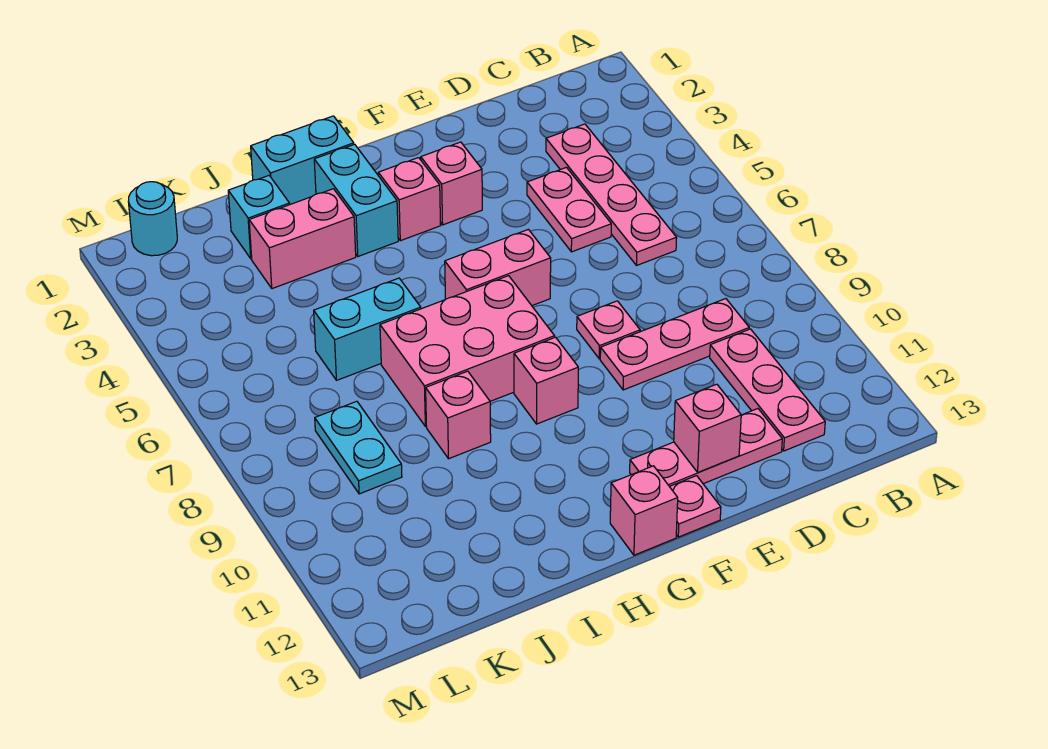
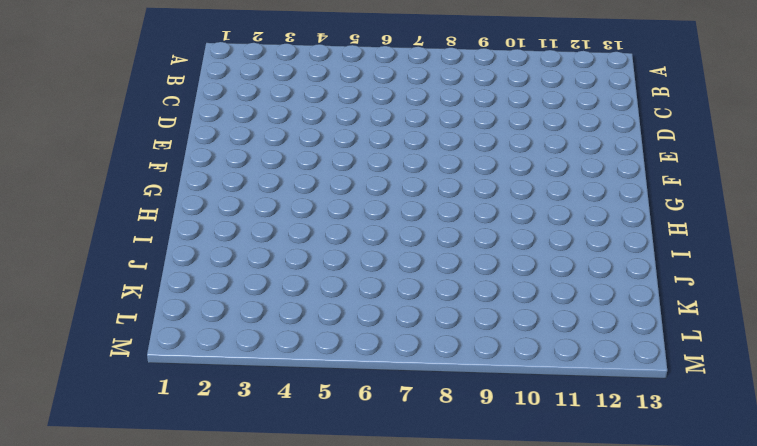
none -> pink plate C3:C6 level 1
none -> pink plate C9:E9 level 1
none -> pink plate C10:C12 level 1

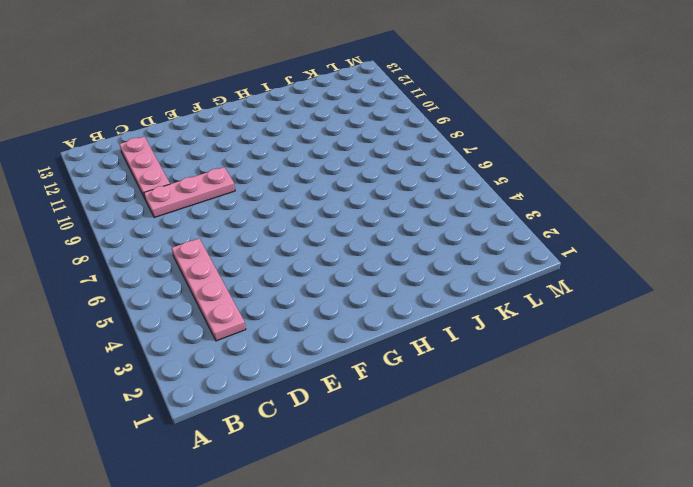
none -> pink plate D4:D5 level 1
none -> pink plate D12:F12 level 1
none -> pink plate E8 level 1

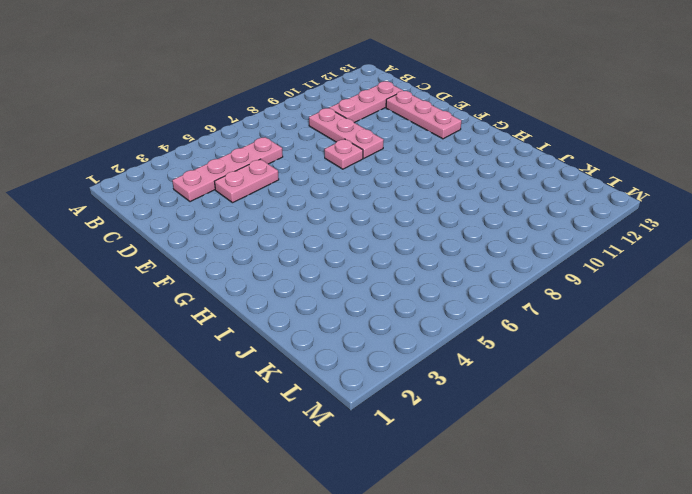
none -> pink brick F3 level 1
none -> pink brick F6:G6 level 1
none -> pink plate F13 level 1

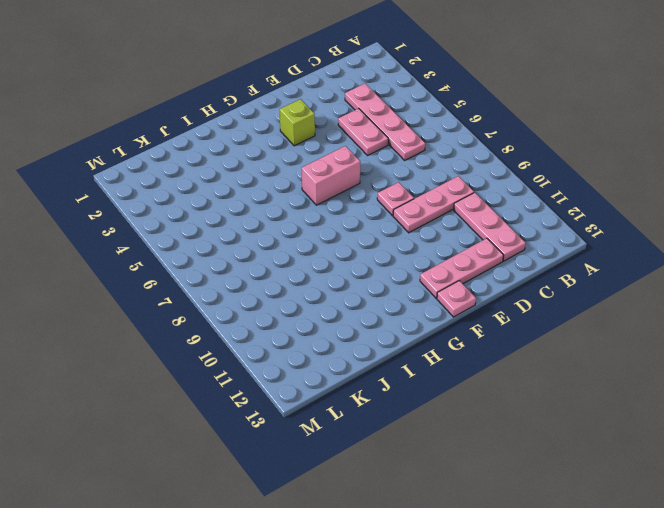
lime brick F3 level 1 -> pink brick F3 level 1
none -> pink brick G3 level 1
none -> pink brick G7:I8 level 1
none -> pink brick G9 level 1

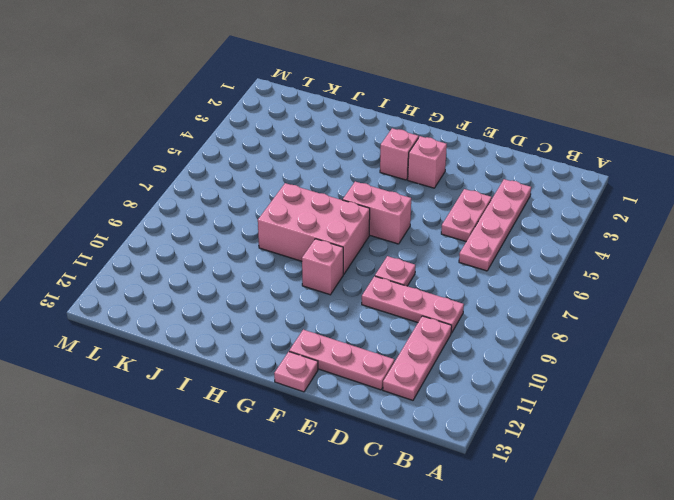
none -> pink brick G13 level 1
none -> cyan brick H1:I1 level 1
none -> cyan brick H2:H3 level 1

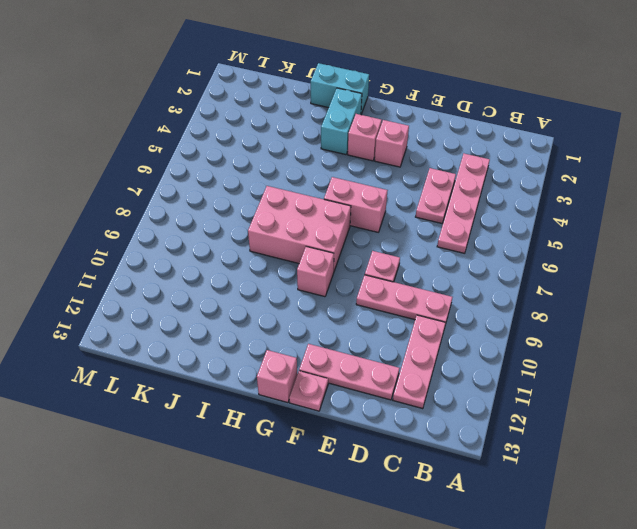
none -> pink brick I3:J3 level 1
none -> cyan brick I6:J6 level 1
none -> pink brick I9 level 1

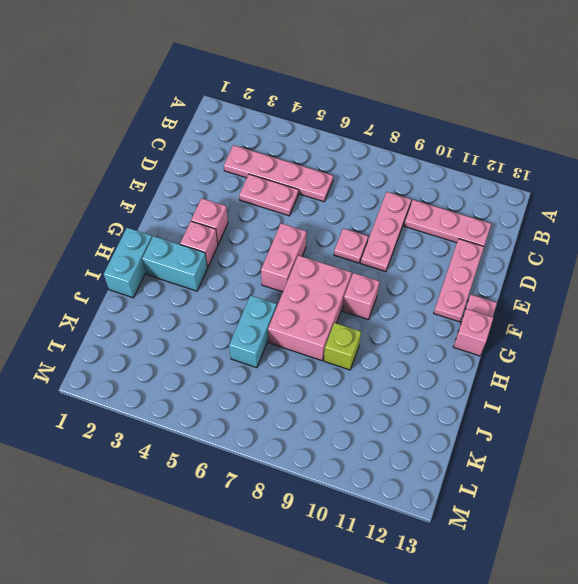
lime brick I9 level 1 -> pink brick I9 level 1
none -> pink brick I3:J3 level 1
none -> cyan brick J2 level 1
none -> cyan plate K8:K9 level 1

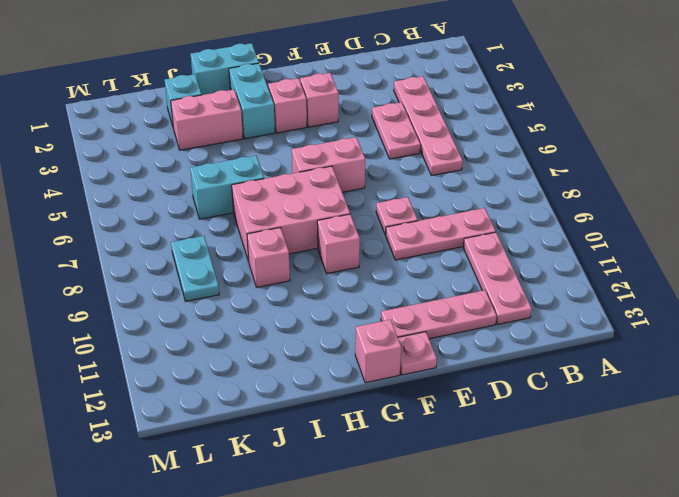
none -> cyan round brick L1 level 1
none -> pink brick E12 level 2

